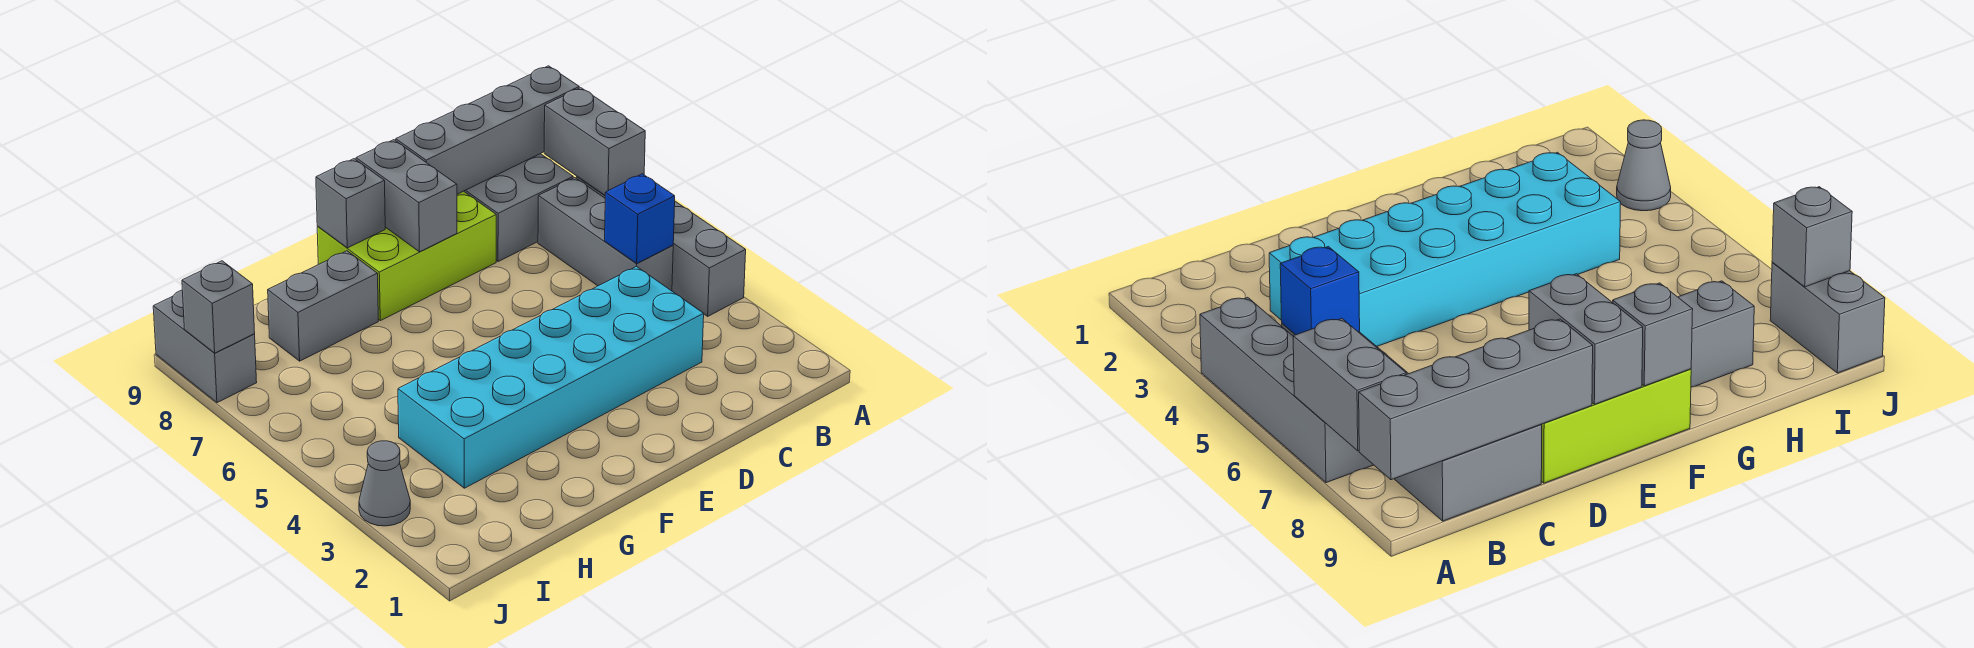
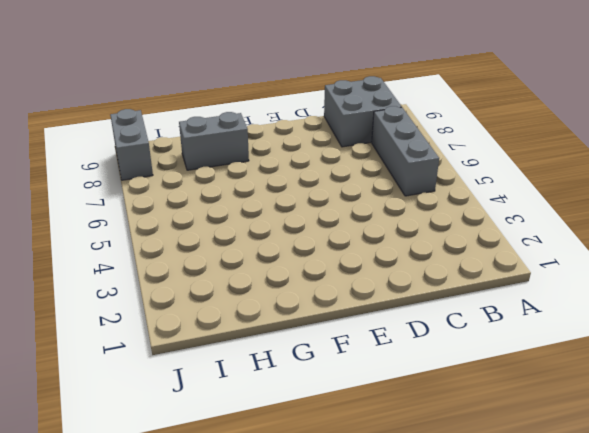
none -> grey brick A4:A7 level 1
none -> cyan brick C3:H4 level 1
none -> lime brick D8:F9 level 1

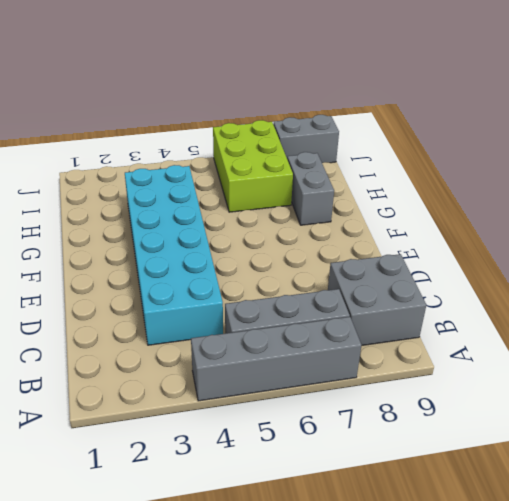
lime brick H6:J7 level 1 -> lime brick D8:F9 level 1
none -> grey cone J3 level 1
none -> grey brick A7:A8 level 2
none -> grey brick A9:D9 level 2

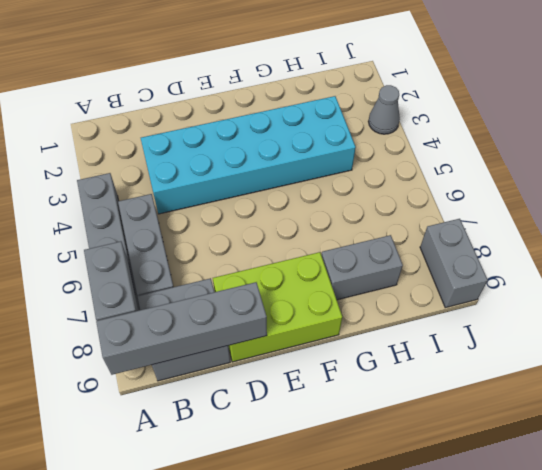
none -> blue brick B5 level 2
none -> grey brick E8:E9 level 2
none -> grey brick F9 level 2

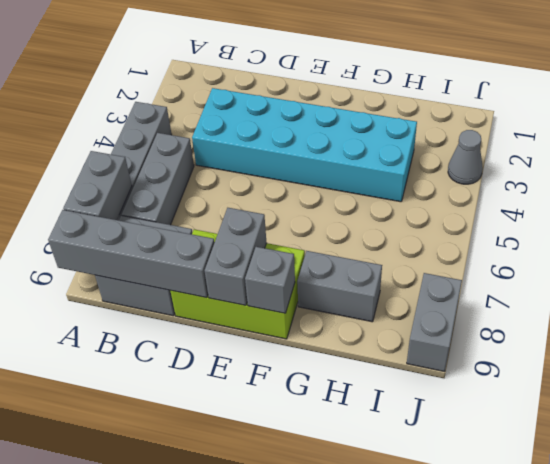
none -> blue brick B5 level 2
none -> grey brick J8 level 2

